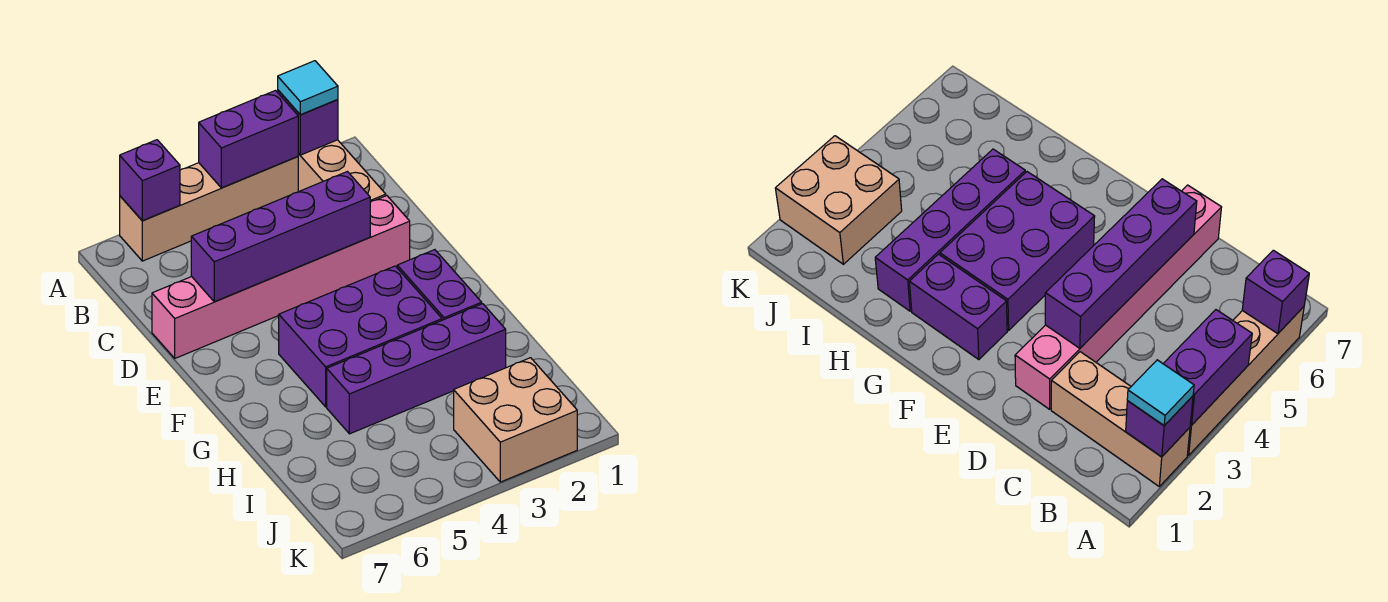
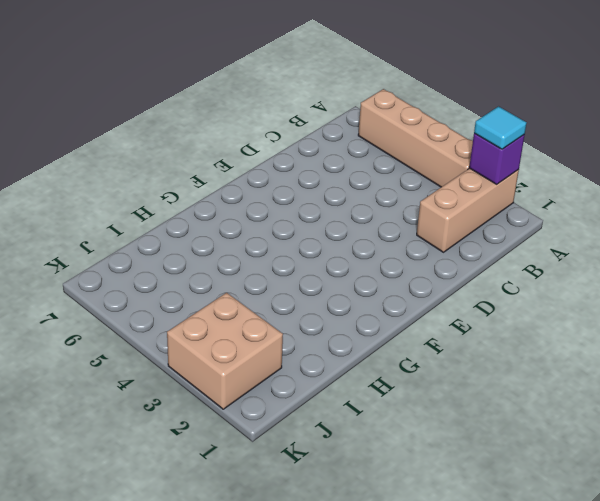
none -> pink brick D2:D7 level 1
none -> purple brick F2:G2 level 1
none -> purple brick F3:G5 level 1

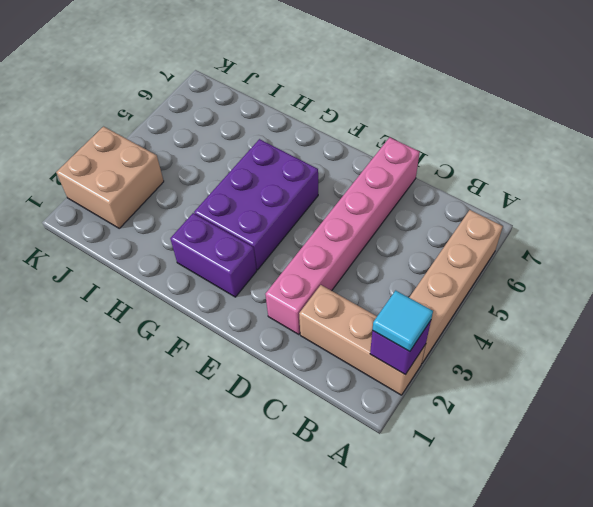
none -> purple brick H2:H5 level 1
none -> purple brick A3:A4 level 2
none -> purple brick A6 level 2

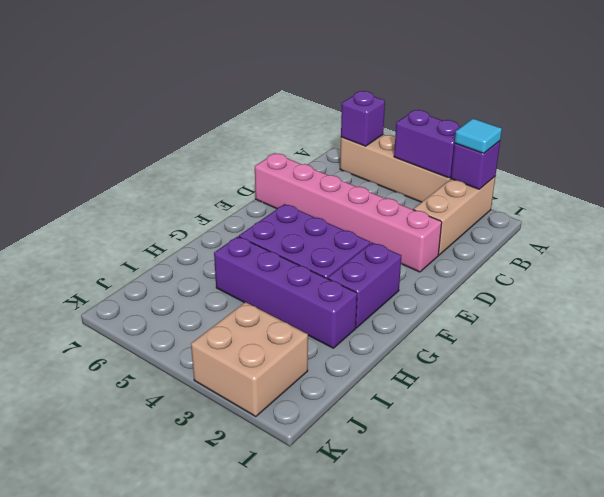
none -> purple brick D3:D6 level 2

